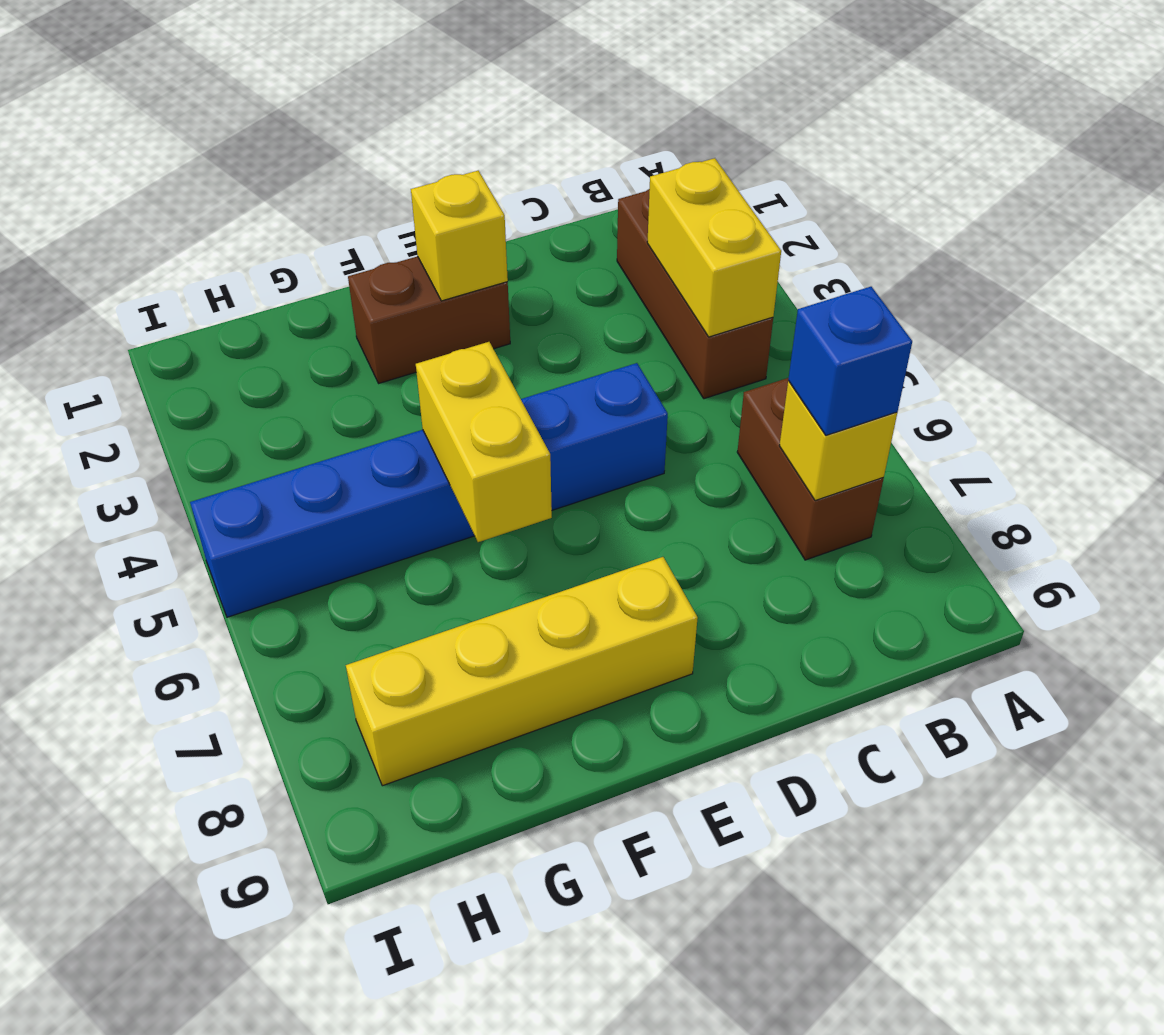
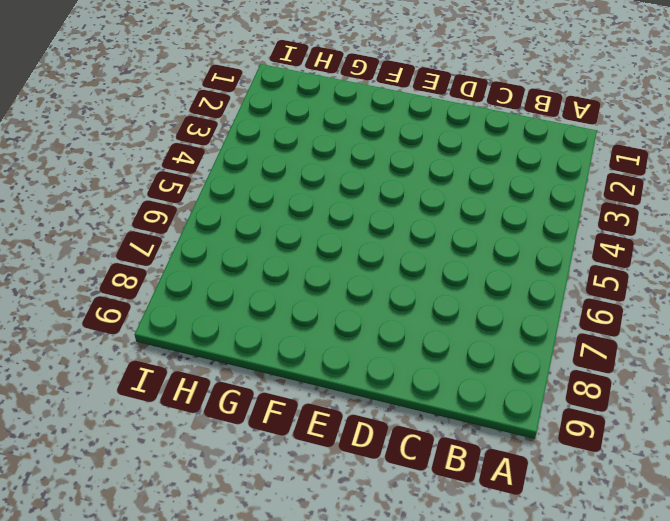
none -> brown brick B2:B4 level 1
none -> brown brick B6:B7 level 1

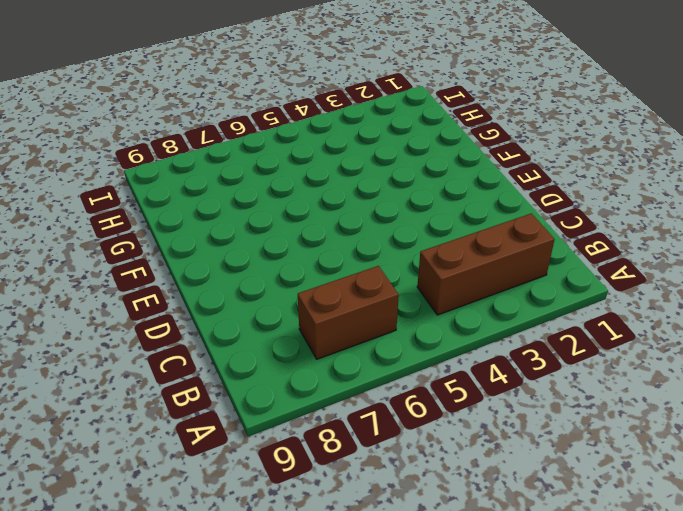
none -> blue brick D5:I5 level 1
none -> brown brick E2:F2 level 1

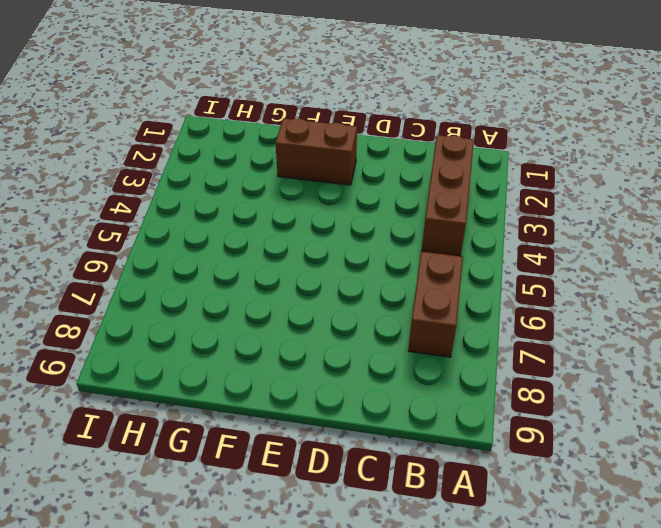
none -> blue brick D5:I5 level 1
none -> yellow brick E8:H8 level 1

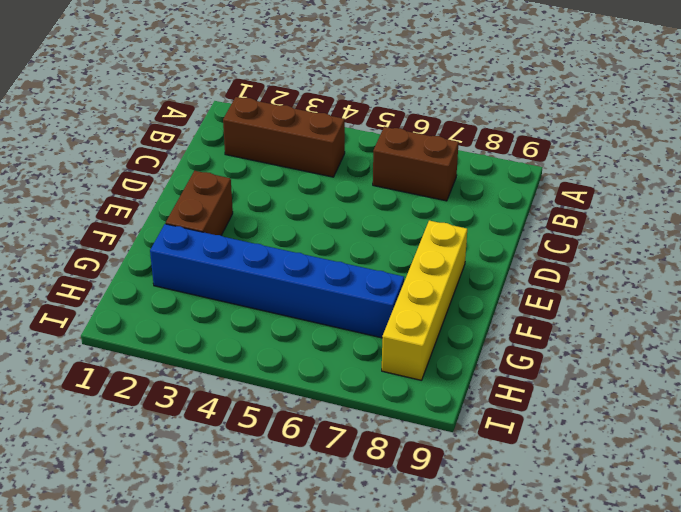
blue brick G2:G7 level 1 -> blue brick D5:I5 level 1
none -> yellow brick B3:B4 level 2
none -> yellow brick B7 level 2

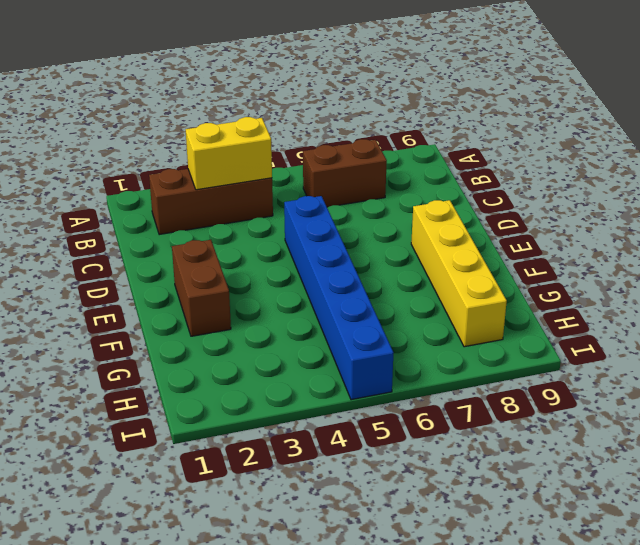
none -> yellow brick B7 level 2
none -> yellow brick E2 level 2

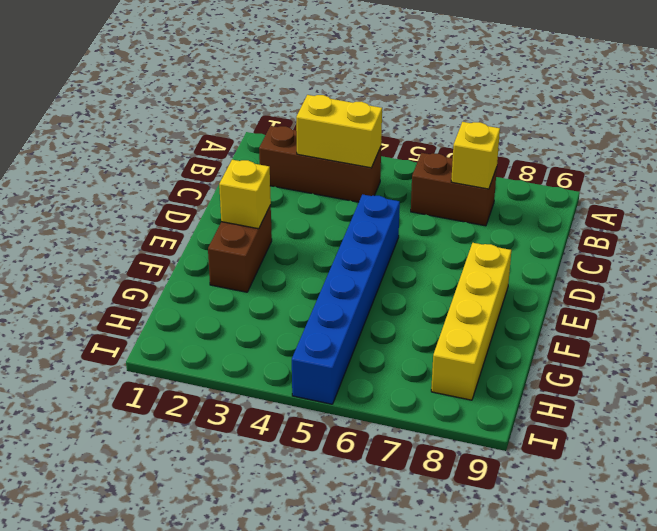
none -> yellow brick F5:F6 level 2
none -> blue brick B7 level 3

